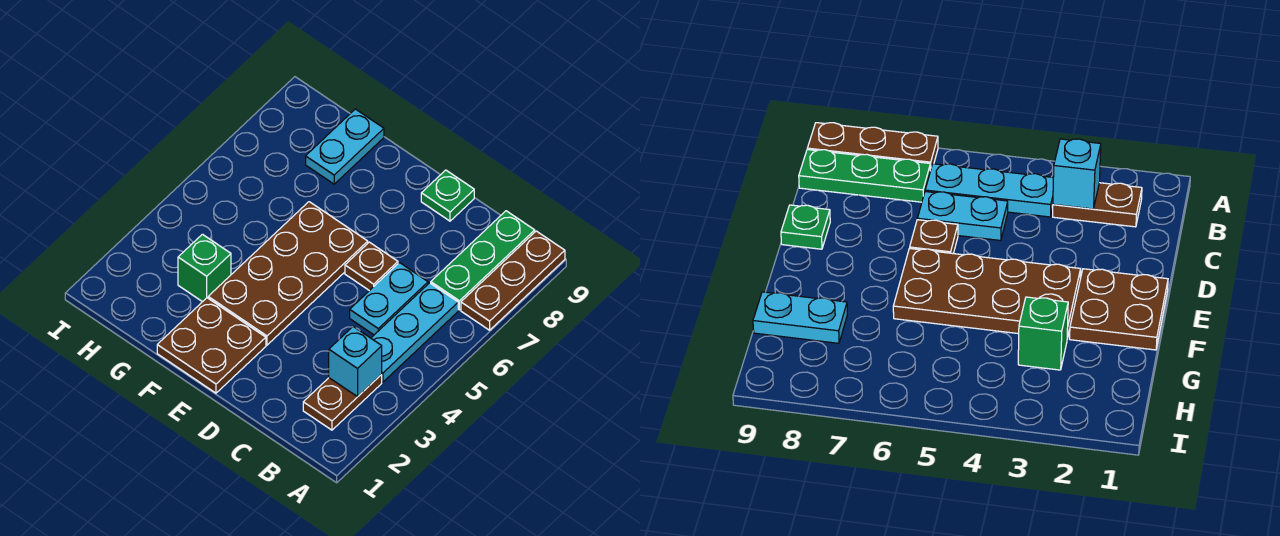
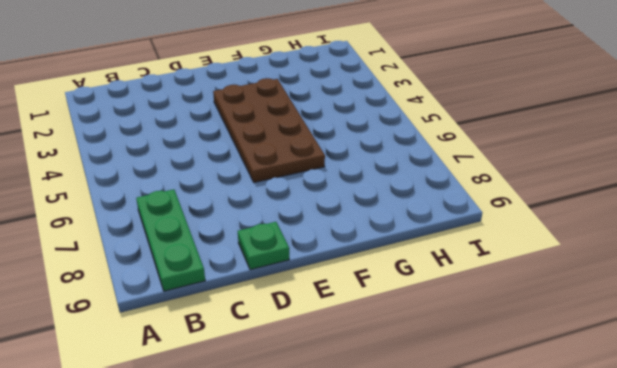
none -> brown plate A7:A9 level 1
none -> brown plate B2:B3 level 1
none -> cyan plate B4:B6 level 1

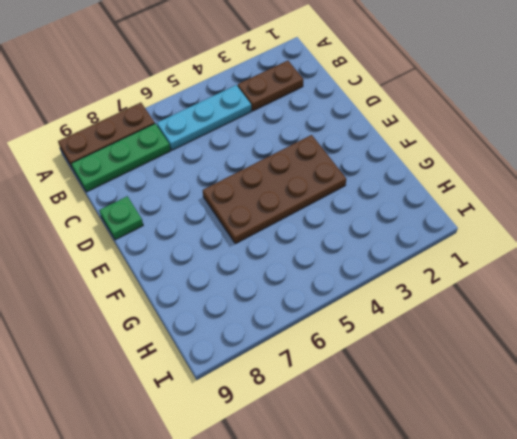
none -> cyan plate C5:C6 level 1
none -> brown plate D6 level 1
none -> brown plate E1:F2 level 1

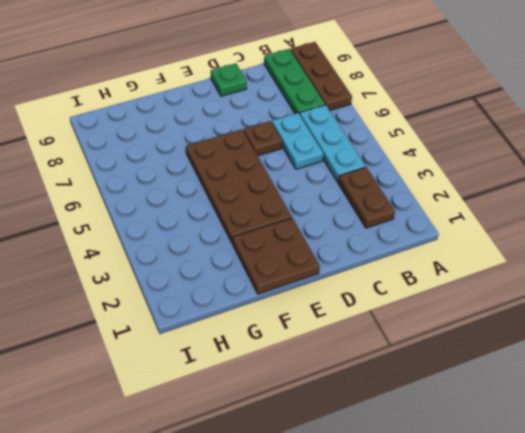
none -> green brick G3 level 1
none -> cyan plate G8:G9 level 1
none -> cyan brick B3 level 2

